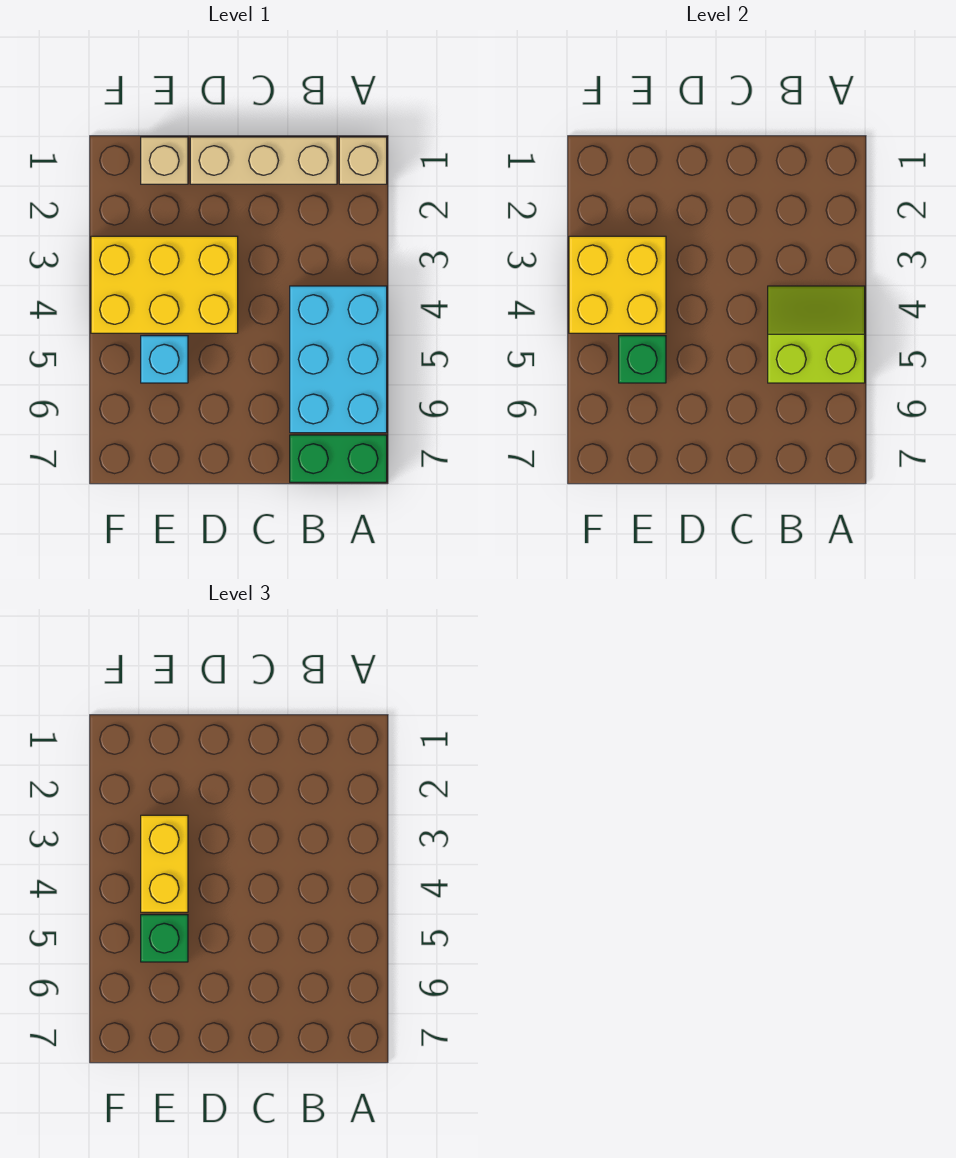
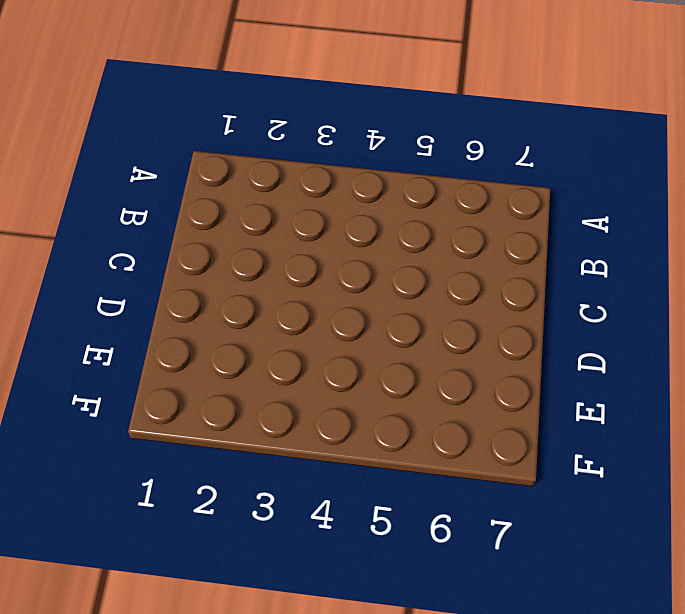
none -> tan brick A1 level 1
none -> cyan brick A4:B6 level 1
none -> green brick A7:B7 level 1

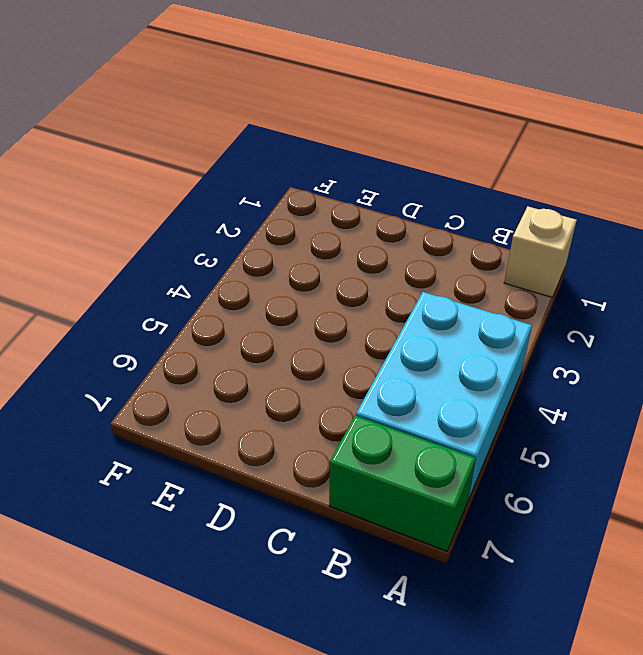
none -> tan brick B1:D1 level 1
none -> yellow brick D3:F4 level 1
none -> tan brick E1 level 1

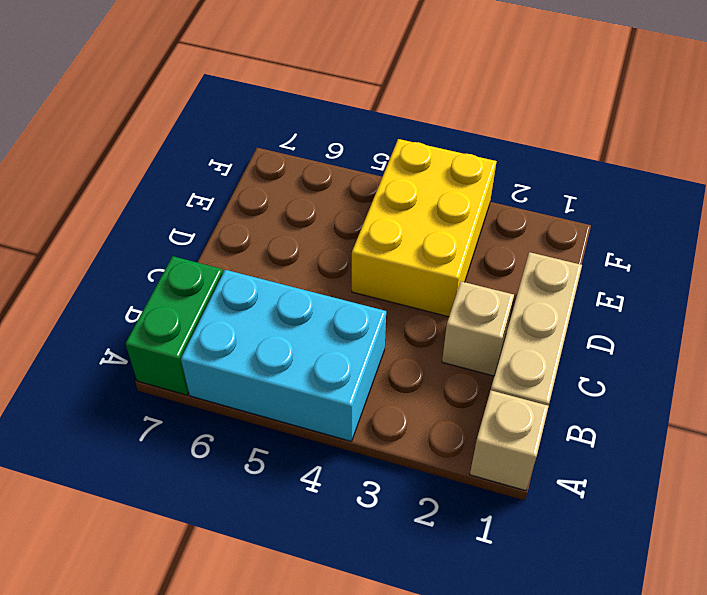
tan brick C2 level 1 -> tan brick E1 level 1
none -> cyan brick E5 level 1
none -> lime slope A4:B5 level 2 top 5
none -> yellow brick E3:F4 level 2

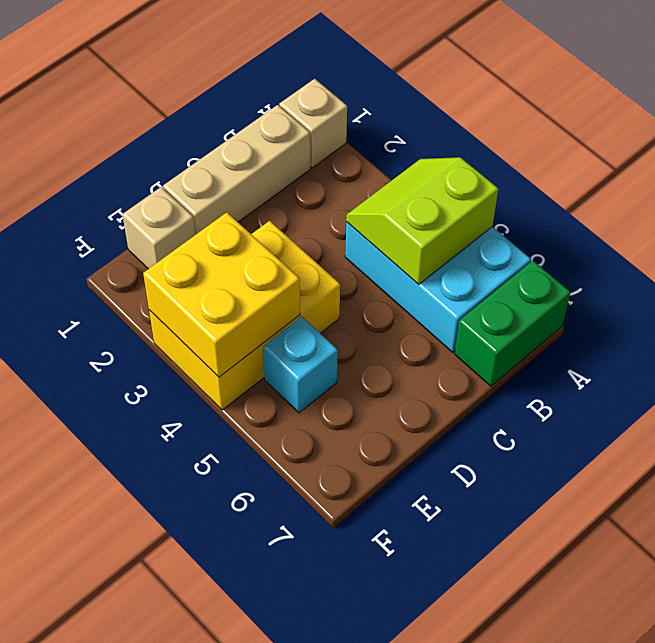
none -> green brick E5 level 2
none -> yellow brick E3:E4 level 3
none -> green brick E5 level 3

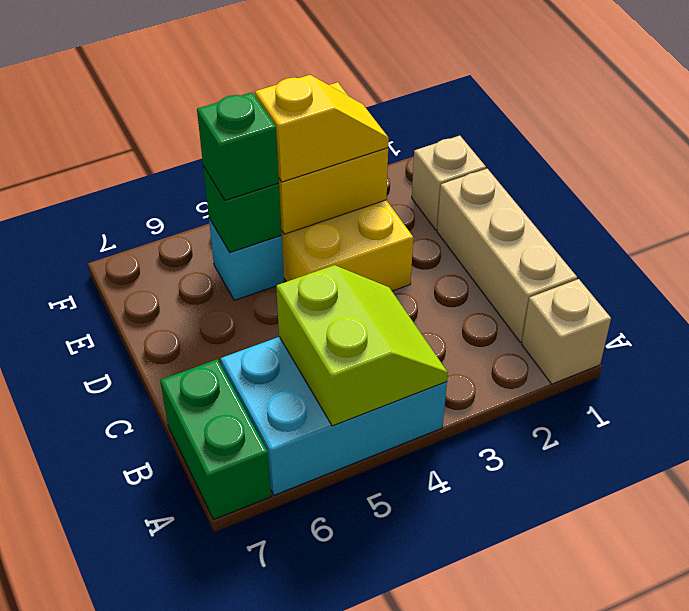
yellow slope E3:E4 level 3 top 4 -> yellow brick E3:E4 level 3

